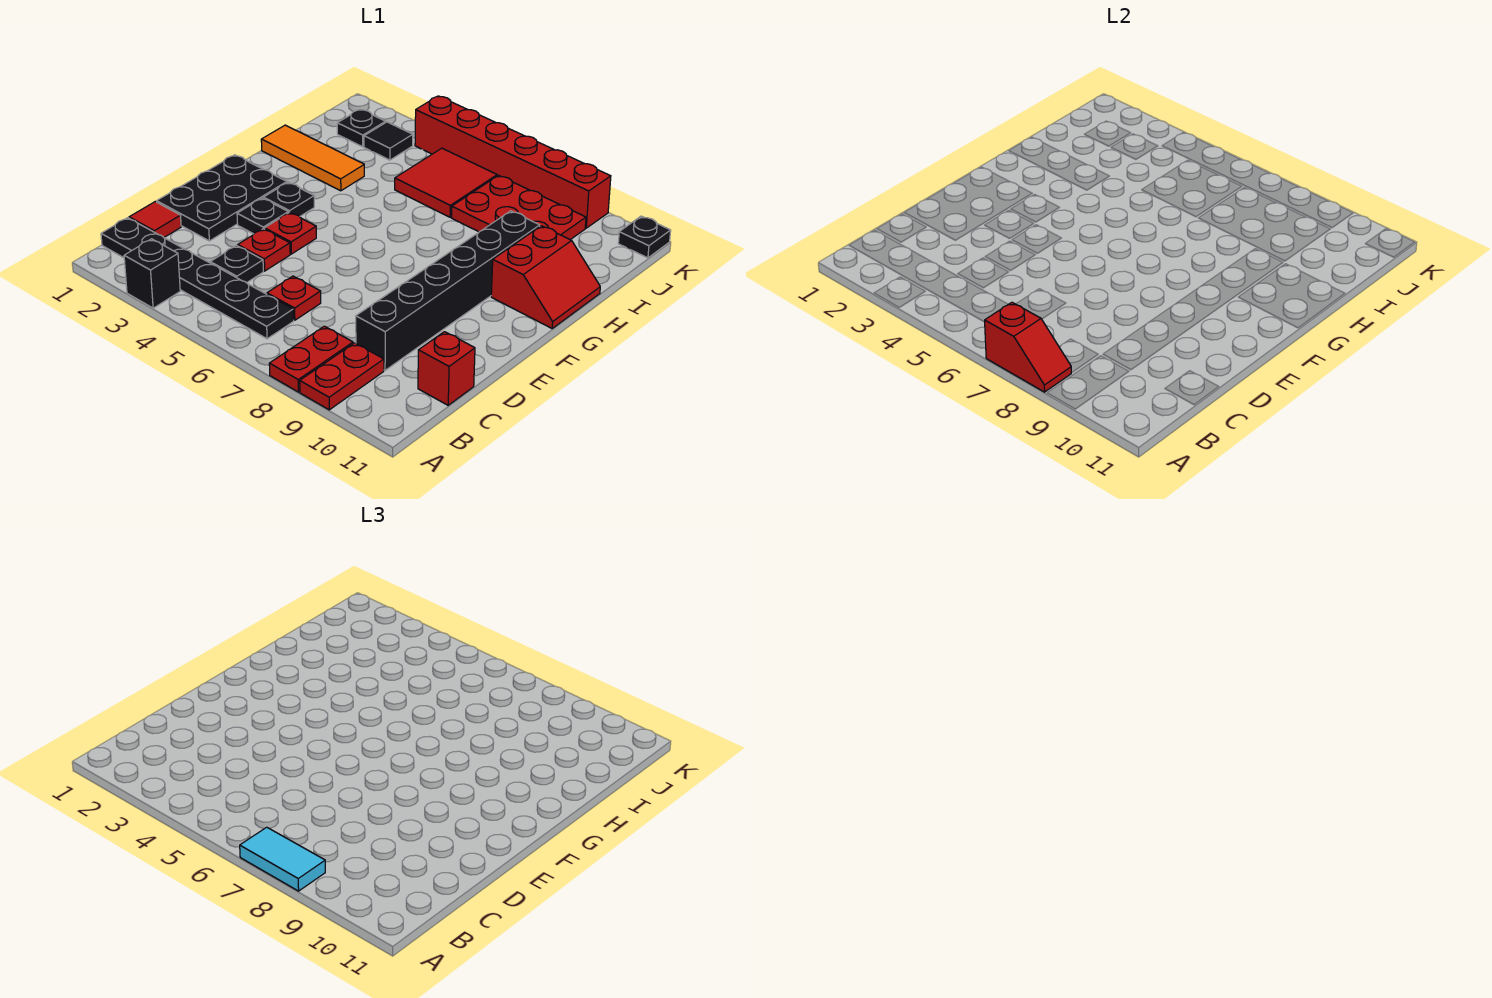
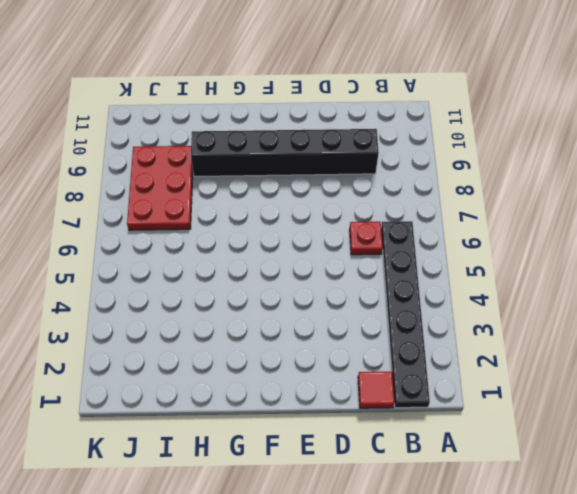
none -> black brick A3 level 1
none -> red plate A8:B8 level 1
none -> red plate A9:B9 level 1

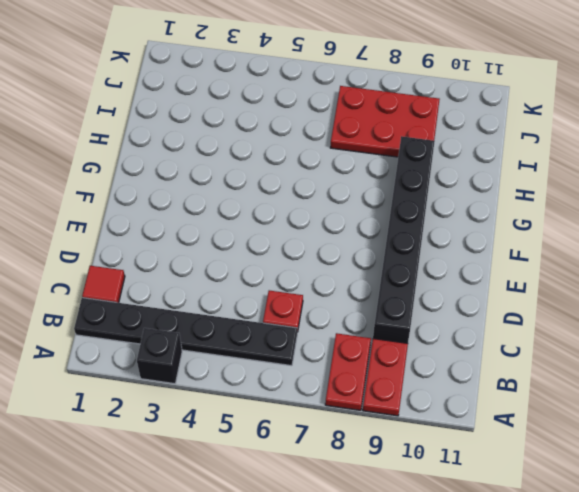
none -> black plate C4 level 1
none -> red brick C11 level 1
none -> black plate D1:F2 level 1

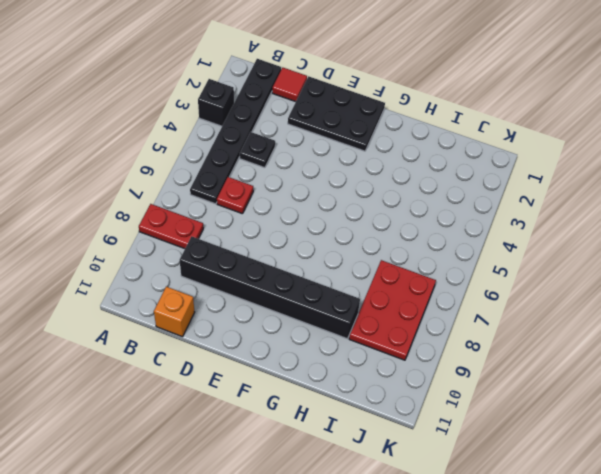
orange brick C11 level 1 -> red brick C11 level 1
none -> red plate A9:B9 level 1
none -> red plate D4 level 1
none -> black plate E3 level 1

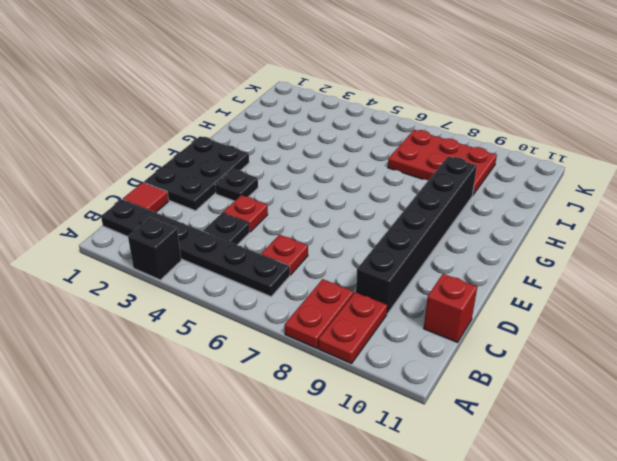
none -> red plate E4 level 1
none -> black plate F3 level 1
none -> red slope G10:H11 level 1 top 10

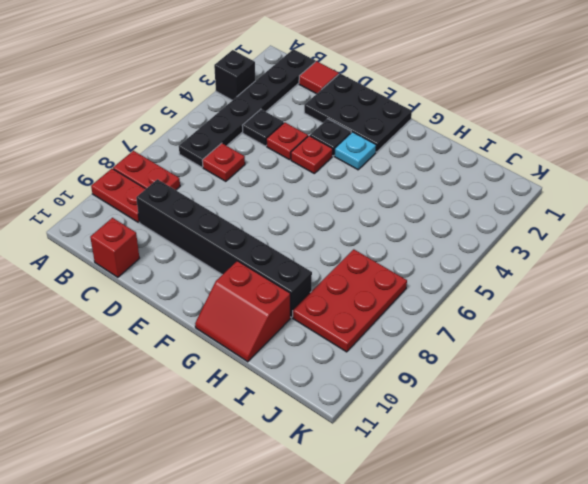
cyan plate F3 level 1 -> black plate F3 level 1
none -> orange tile H1:H3 level 1
none -> red tile I5:J6 level 1
none -> black plate J2 level 1

